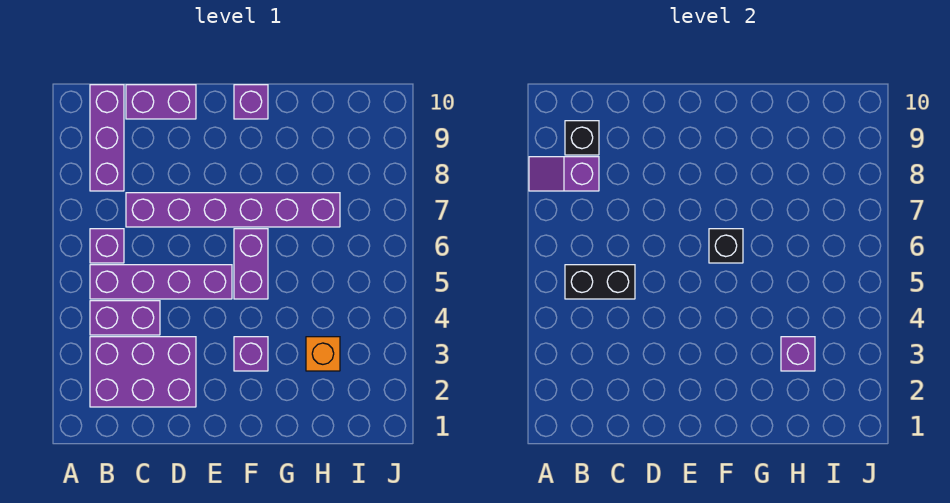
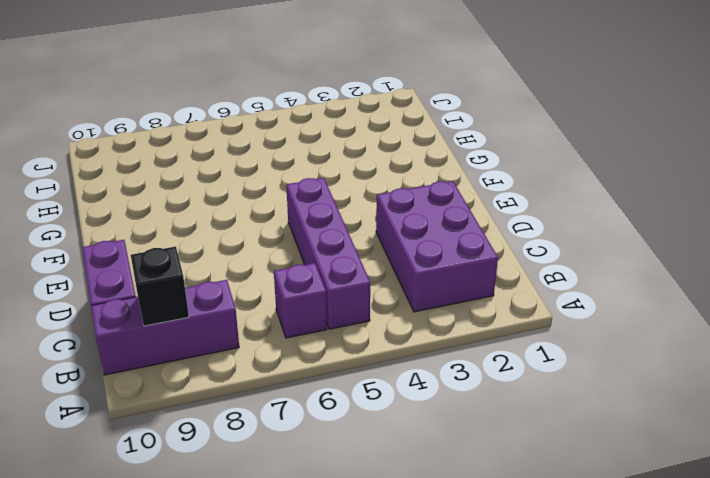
none -> purple brick B4:C4 level 1
none -> purple brick C7:H7 level 1
none -> purple brick F3 level 1

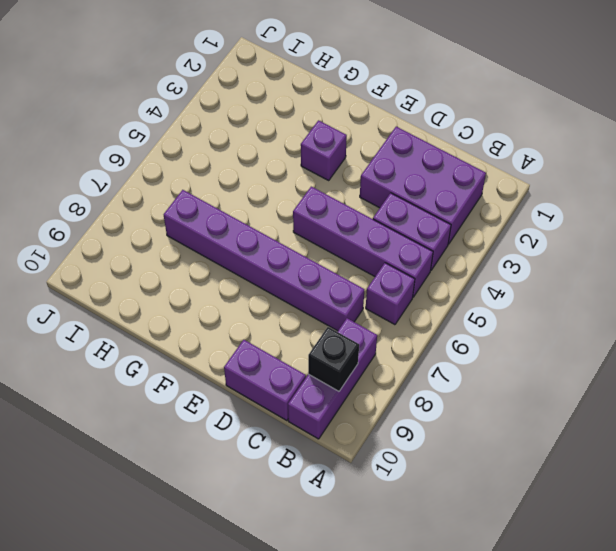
none -> purple brick F5:F6 level 1
none -> purple brick F10 level 1
none -> orange brick H3 level 1

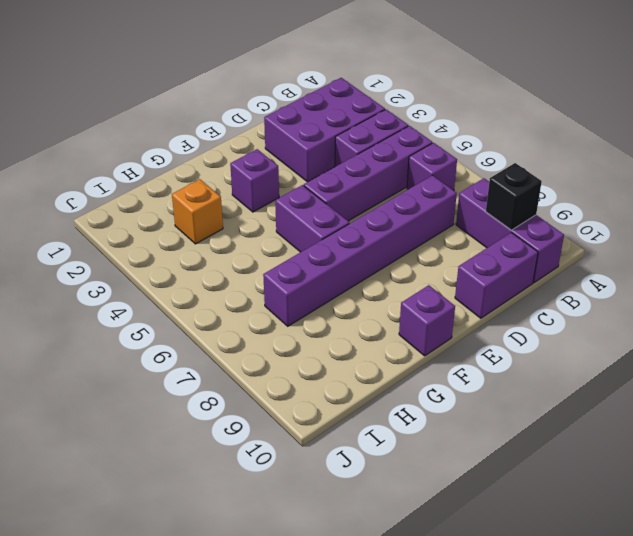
none -> purple slope A8:B8 level 2 top B
none -> black brick B5:C5 level 2
none -> black brick F6 level 2

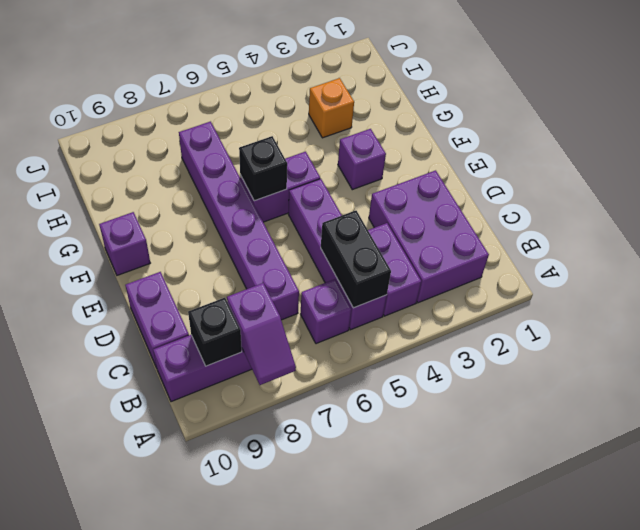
none -> purple brick H3 level 2

